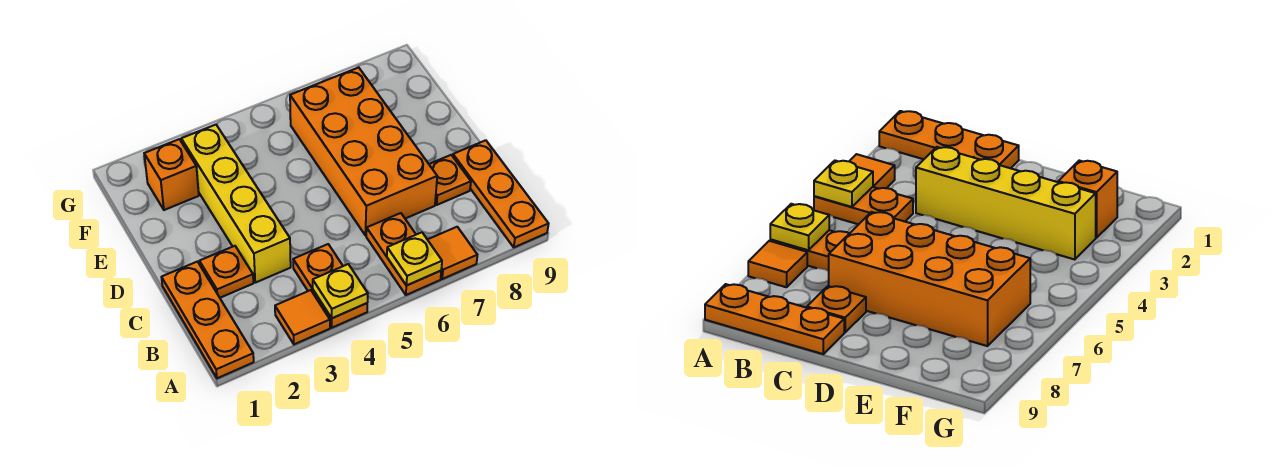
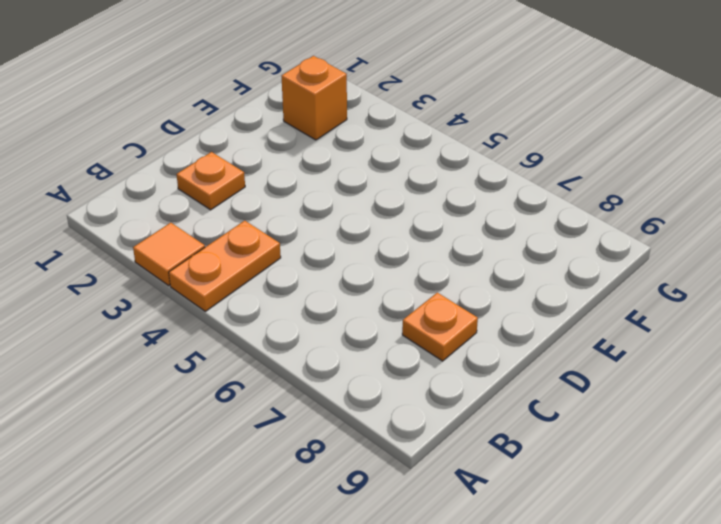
none -> orange plate A1:C1 level 1
none -> orange plate A6:B6 level 1
none -> orange tile A7 level 1

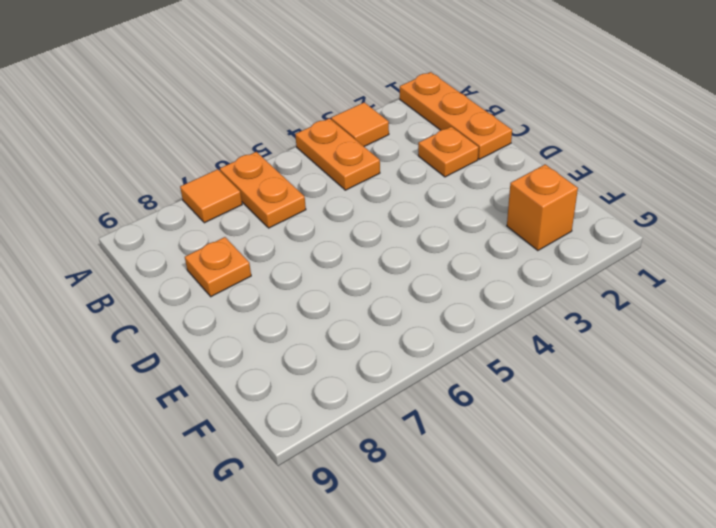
none -> orange plate A9:C9 level 1
none -> yellow brick C3:F3 level 1
none -> orange brick C6:F7 level 1

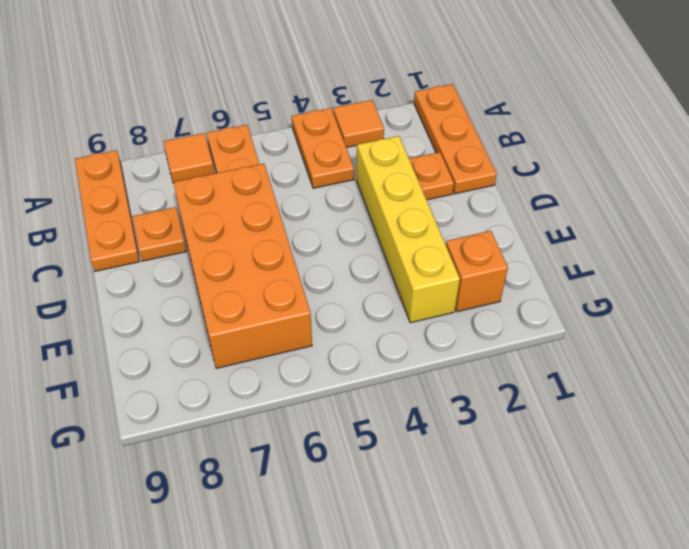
none -> yellow plate A4 level 2
none -> yellow plate A6 level 2

